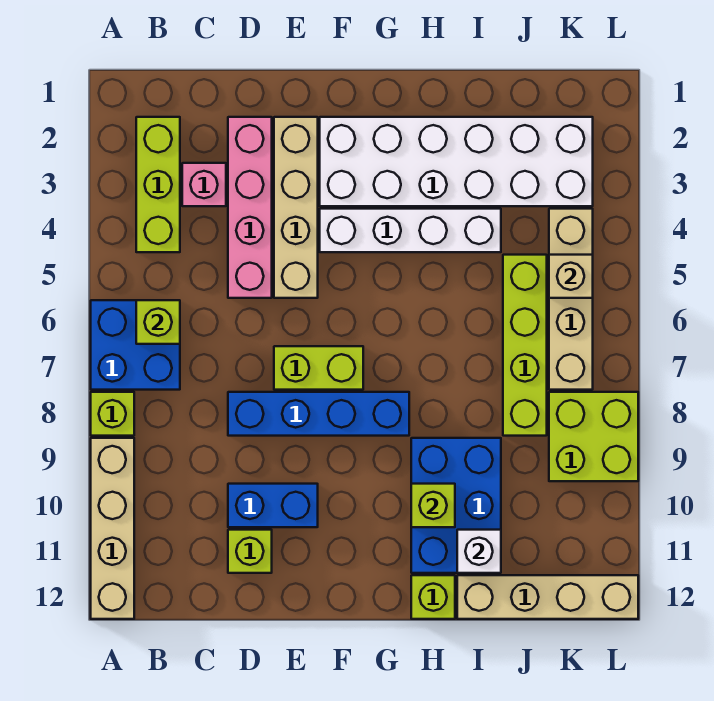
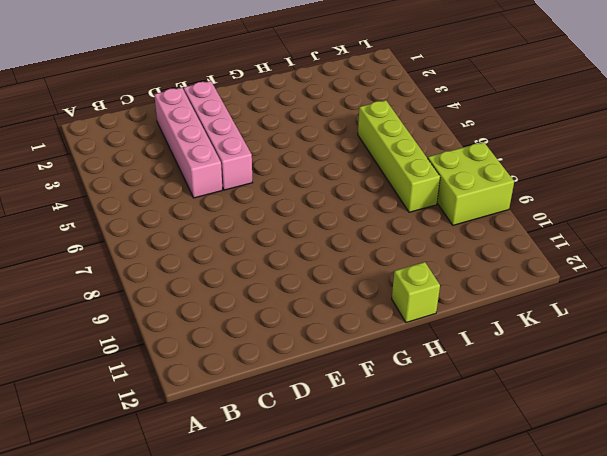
pink brick E2:E5 level 1 -> tan brick E2:E5 level 1
none -> blue brick A6:B7 level 1
none -> lime brick A8 level 1
none -> tan brick A9:A12 level 1

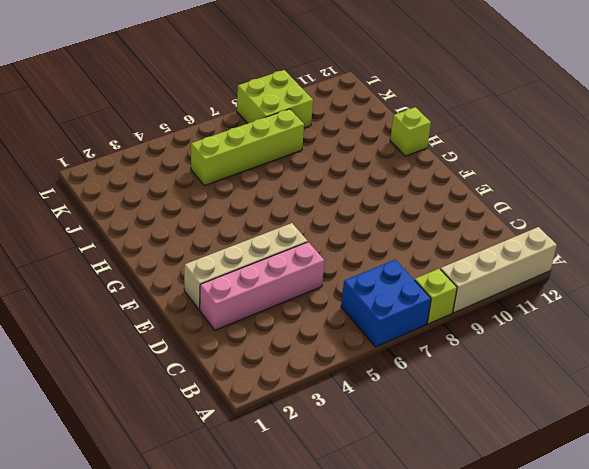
none -> lime brick B2:B4 level 1
none -> pink brick C3 level 1
none -> blue brick D8:G8 level 1

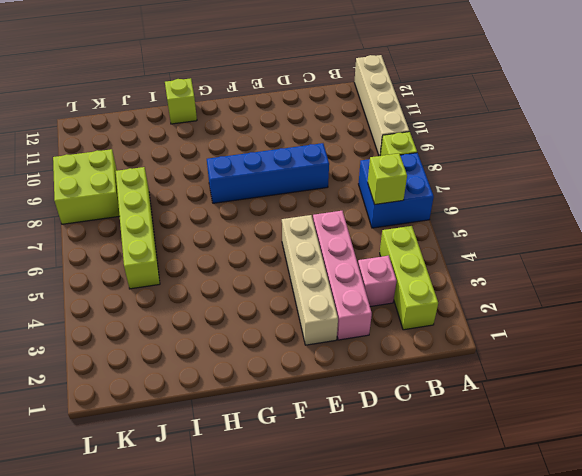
none -> blue brick D10:E10 level 1
none -> lime brick D11 level 1
none -> lime brick E7:F7 level 1

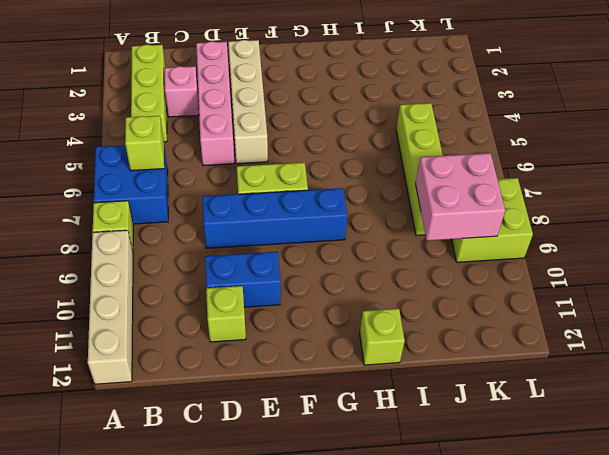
pink brick J8:K9 level 2 -> none
none -> white brick F2:K3 level 1
none -> white brick F4:I4 level 1
none -> blue brick H9:I11 level 1

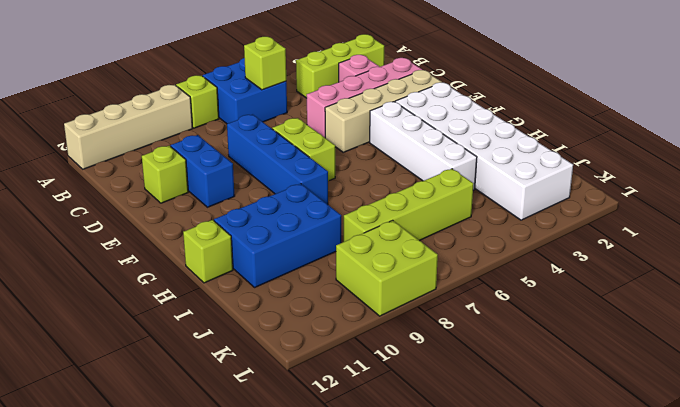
none -> tan brick I12:L12 level 1
none -> tan brick K4:K7 level 1
none -> lime brick H10 level 2

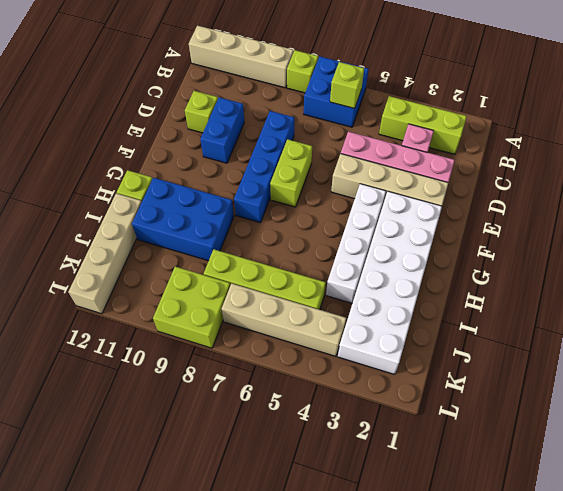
none -> lime brick H10 level 2
none -> white brick I11 level 2
none -> tan brick K5 level 2

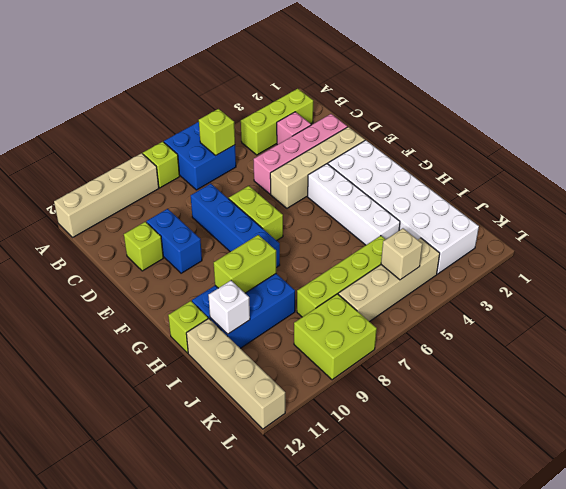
lime brick H9:H10 level 2 -> lime brick H10 level 2

